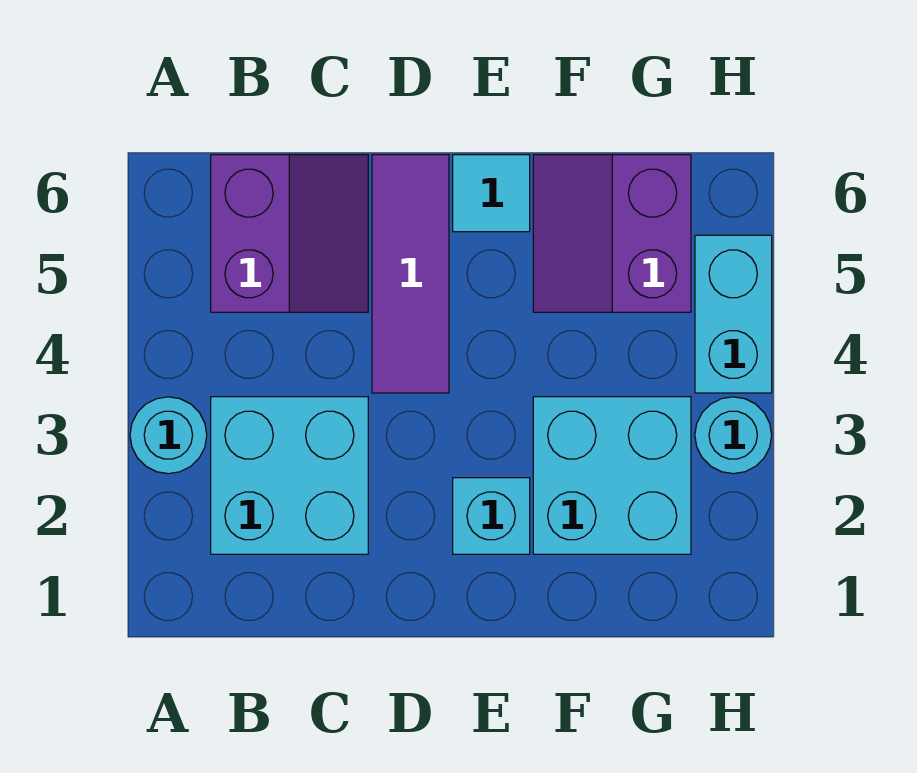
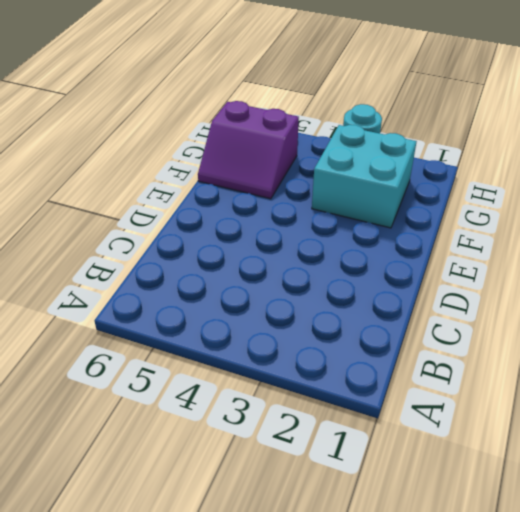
none -> cyan round brick A3 level 1
none -> cyan brick B2:C3 level 1

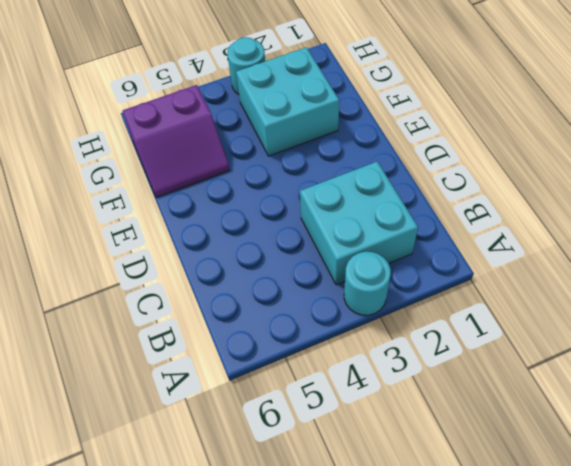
none -> purple slope B5:C6 level 1 top B
none -> purple tile D4:D6 level 1

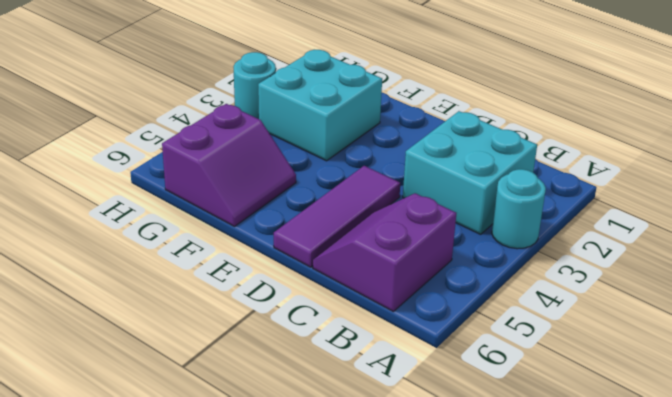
none -> cyan brick E2 level 1
none -> cyan tile E6 level 1

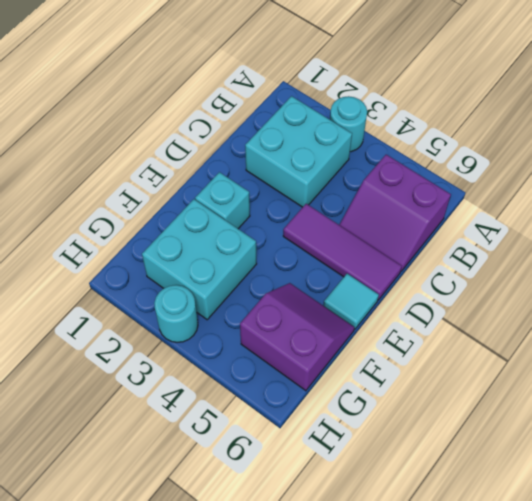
none -> cyan brick H4:H5 level 1

